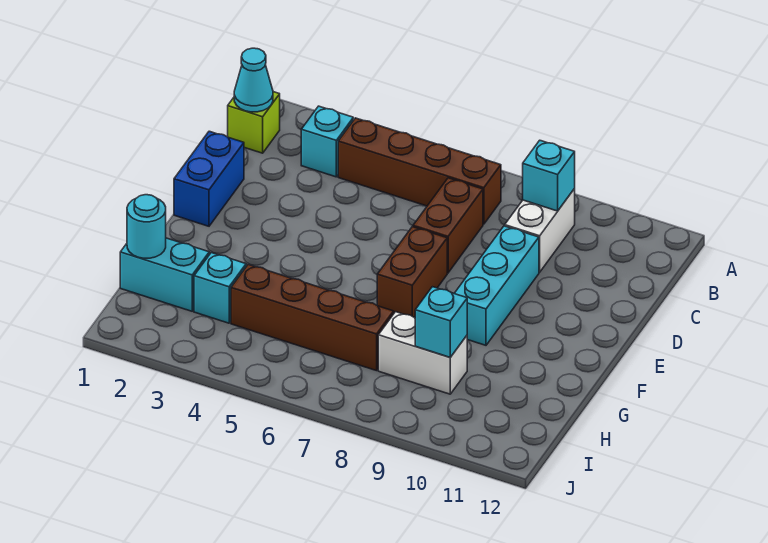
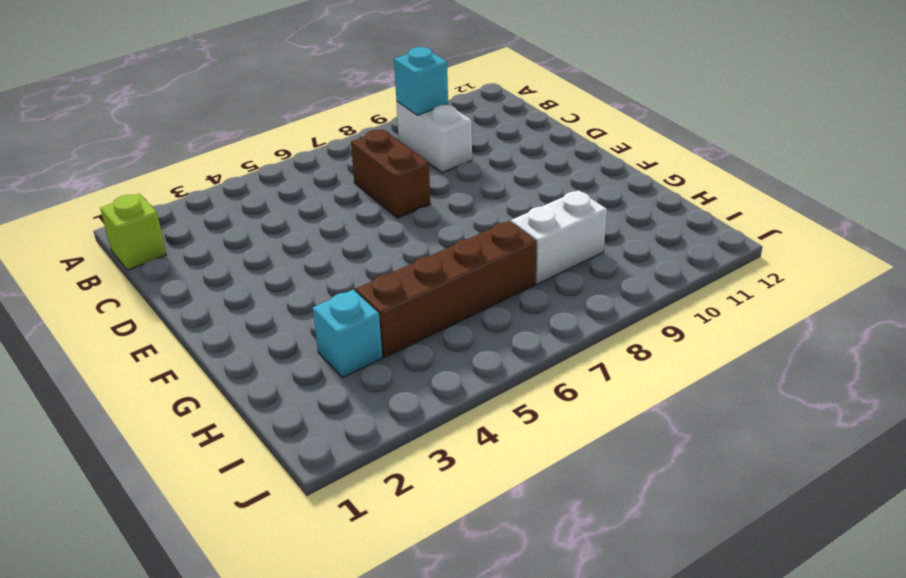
none -> cyan brick B3 level 1
none -> brown brick B4:B7 level 1
none -> blue brick D1:E1 level 1

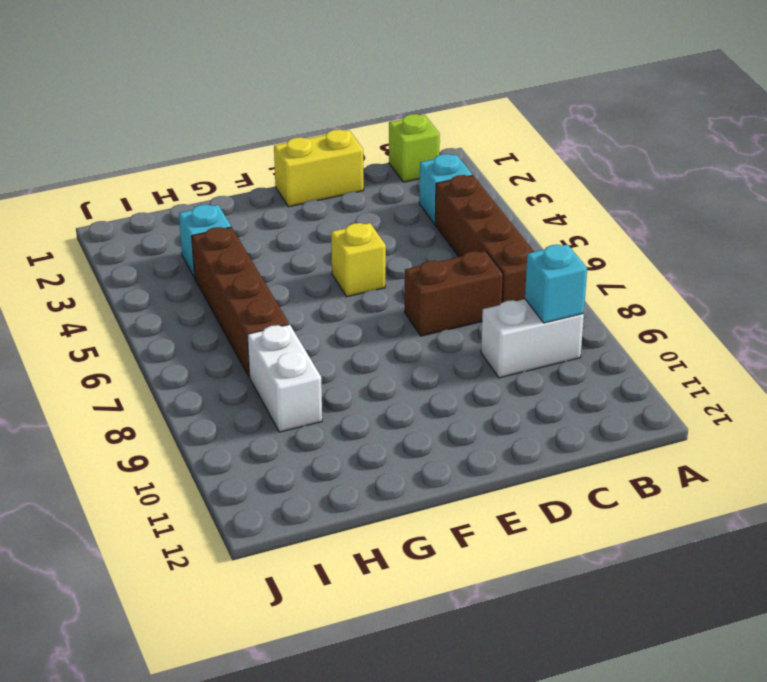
yellow brick D1:E1 level 1 -> blue brick D1:E1 level 1
yellow brick E5 level 1 -> none
none -> cyan brick D9:F9 level 1
none -> brown brick E7:F7 level 1
none -> cyan brick H1:H2 level 1

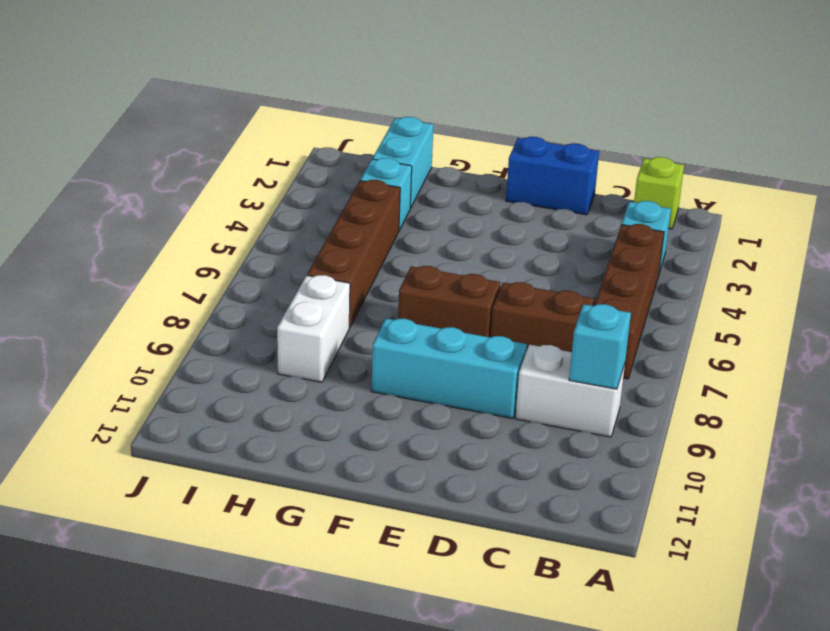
none -> cyan cone B1 level 2
none -> cyan round brick H1 level 2
none -> cyan brick H9 level 2

